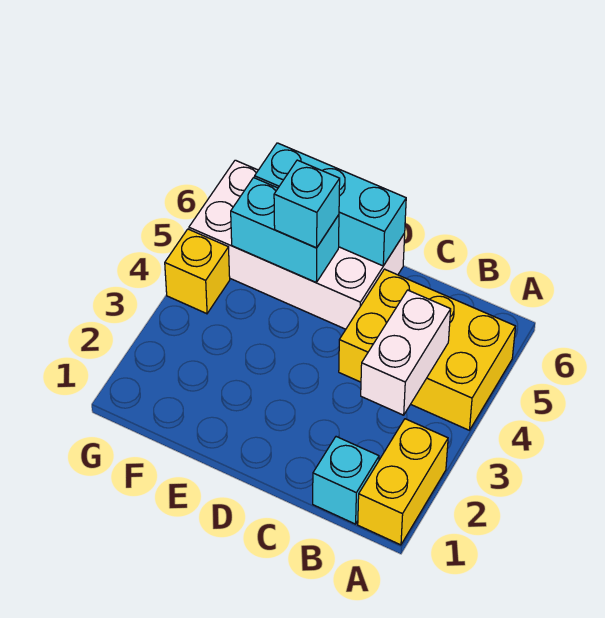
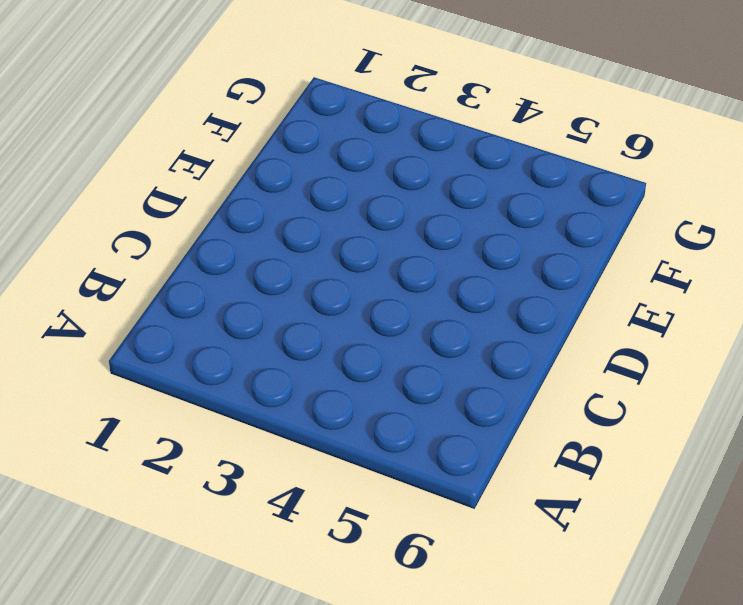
none -> yellow brick A1:A2 level 1
none -> yellow brick A4:C5 level 1

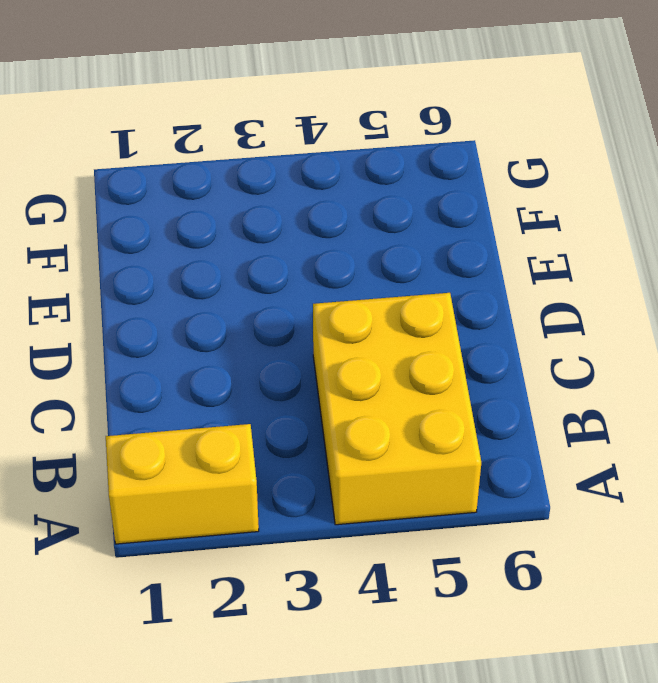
none -> cyan brick B1 level 1
none -> white brick D5:G6 level 1

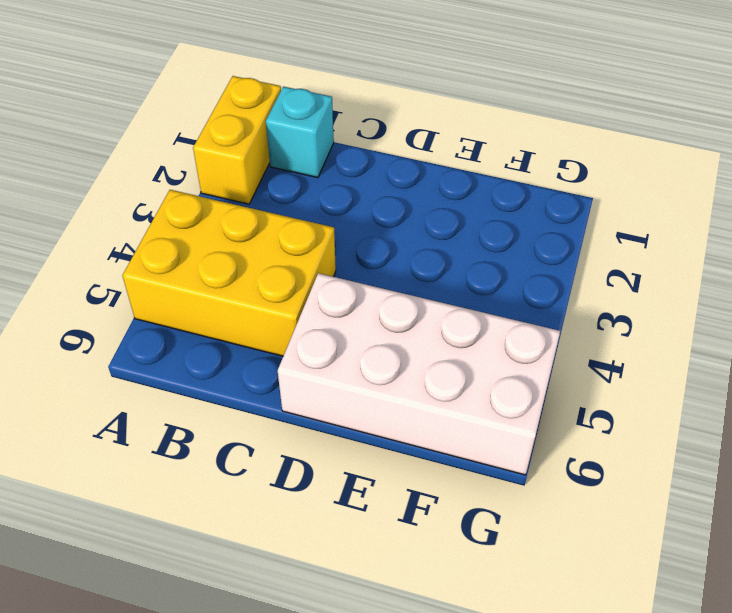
none -> yellow brick G4 level 1
none -> white brick B3:B4 level 2

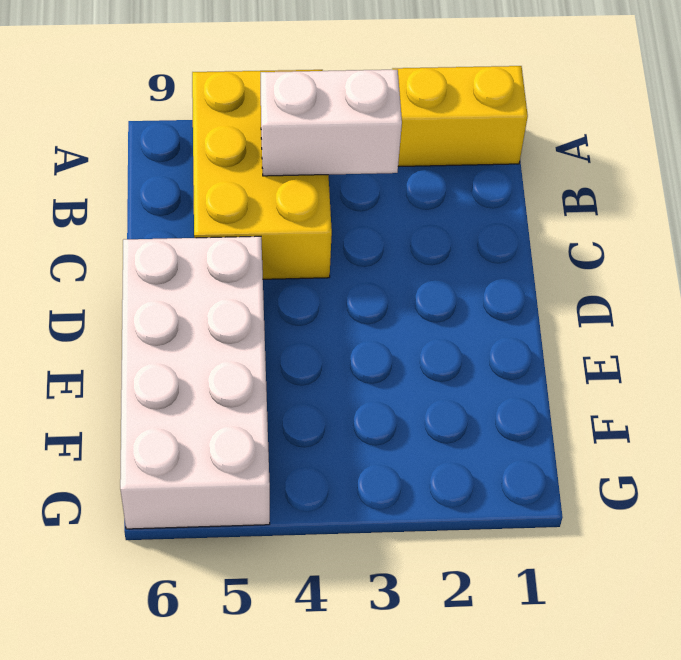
none -> cyan brick B1 level 1
none -> yellow brick G4 level 1

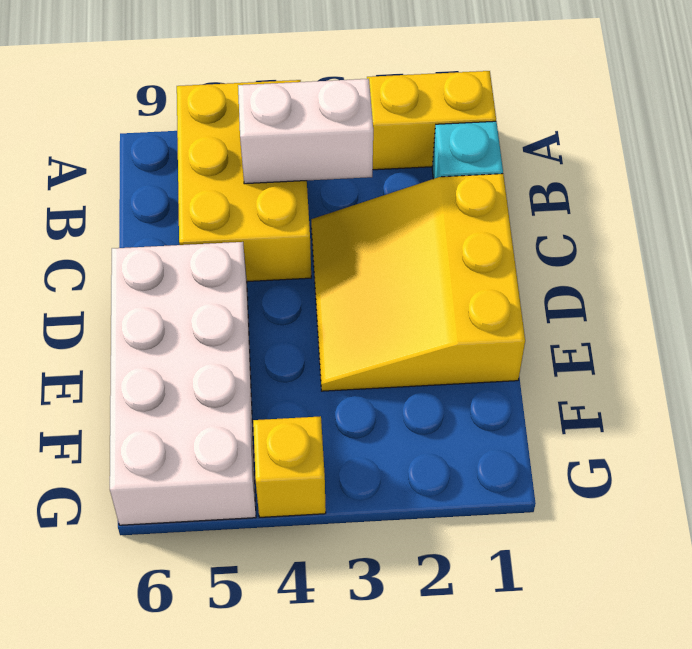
yellow slope C1:E3 level 1 top 1 -> none
none -> cyan brick D6:F6 level 2
none -> cyan brick E5:F5 level 2

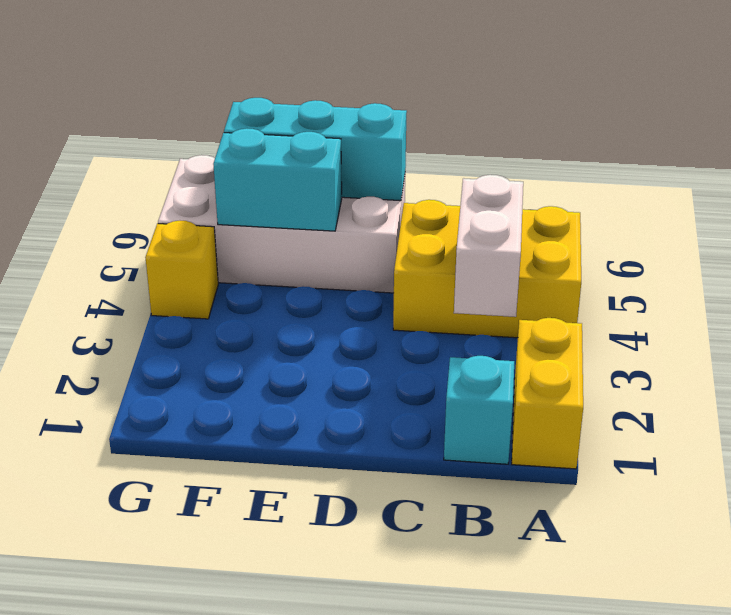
none -> cyan brick E5 level 3

